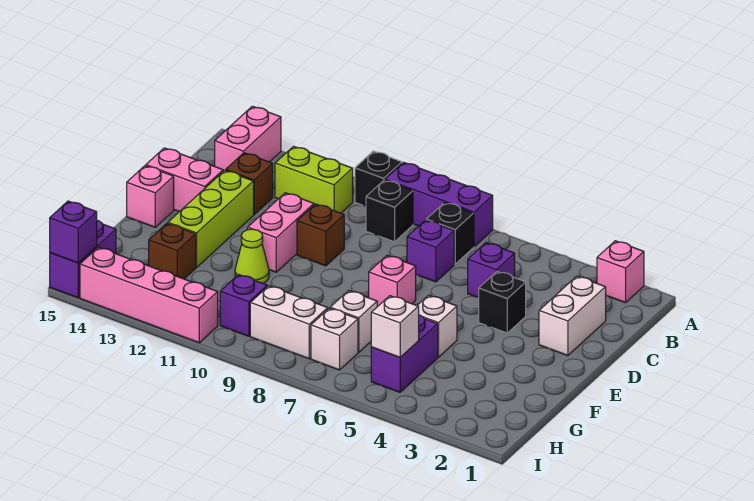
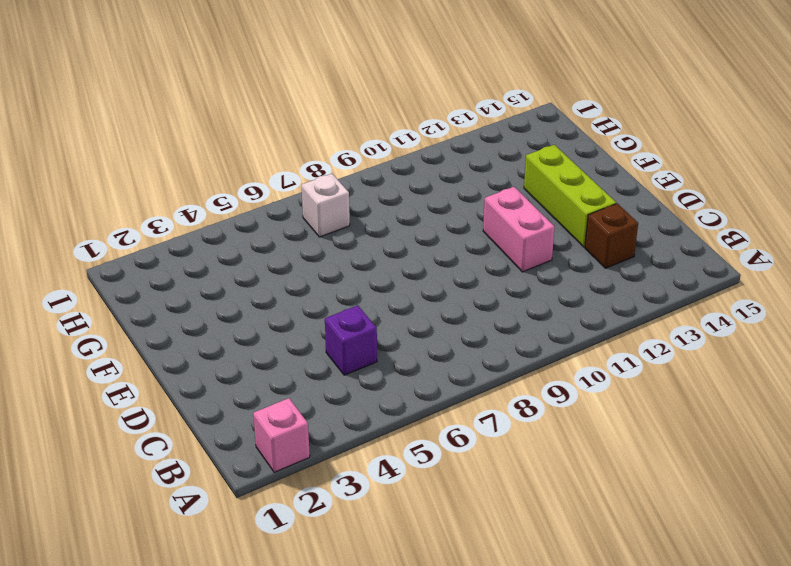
none -> purple brick A7:A9 level 1
none -> black brick A10 level 1
none -> pink brick A14:B14 level 1
none -> black brick B7 level 1

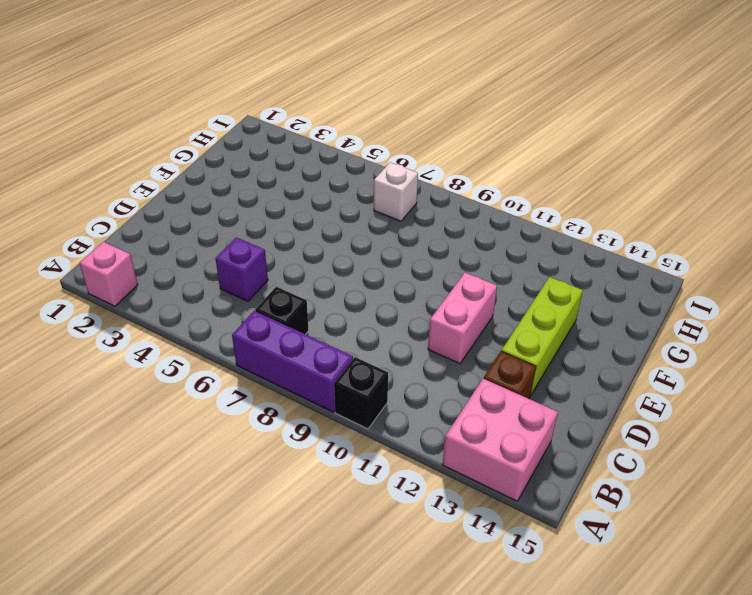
pink brick A13:B14 level 1 -> pink brick A14:B14 level 1
none -> black brick B9 level 1
none -> lime brick B11:B12 level 1
none -> white brick C2:D2 level 1
none -> purple brick C7 level 1

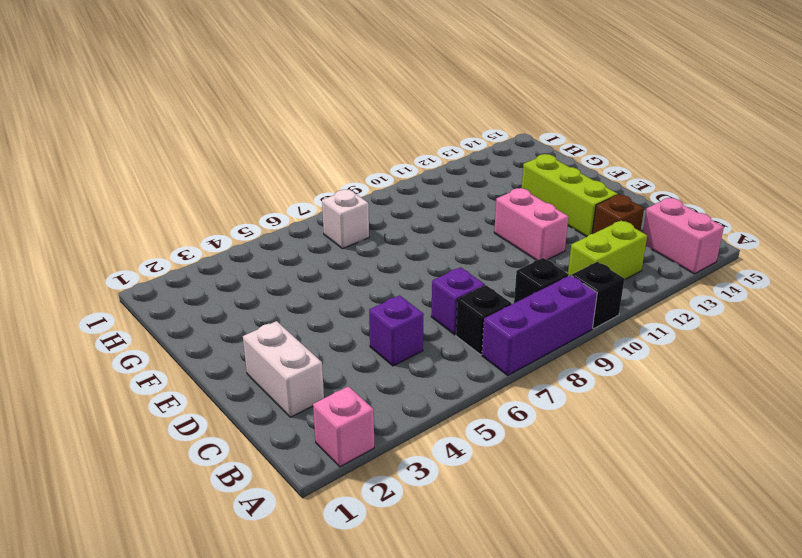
none -> black brick D4 level 1
none -> brown brick D10 level 1
none -> pink brick D14:D15 level 1
none -> pink brick E7 level 1

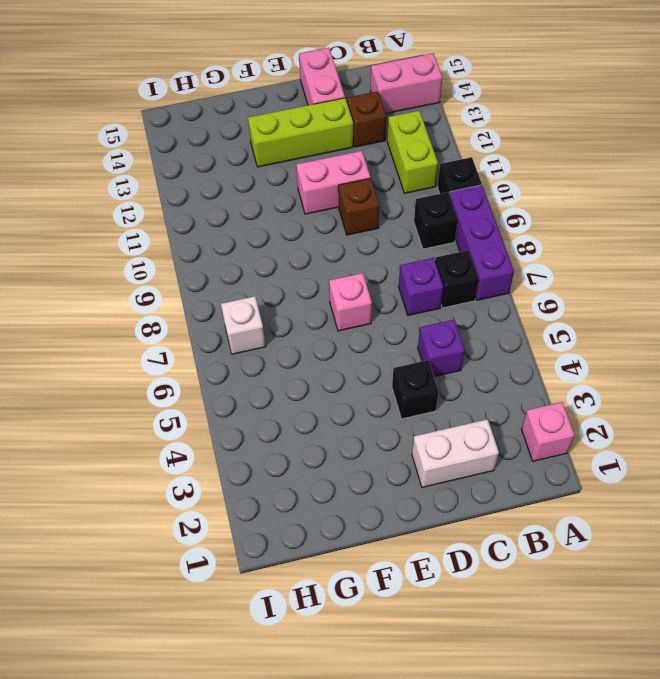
none -> pink brick E15 level 1
none -> white brick F5 level 1
none -> lime cone F11 level 1
none -> purple brick G5:H5 level 1

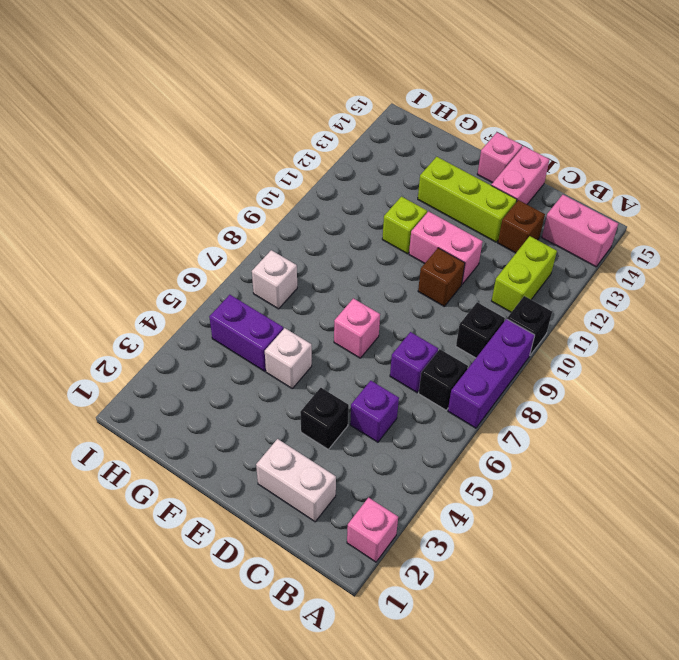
lime brick F11 level 1 -> lime cone F11 level 1
none -> white brick G7 level 1
none -> brown brick G13 level 1
none -> white brick H8:H9 level 1
none -> purple brick H10 level 1

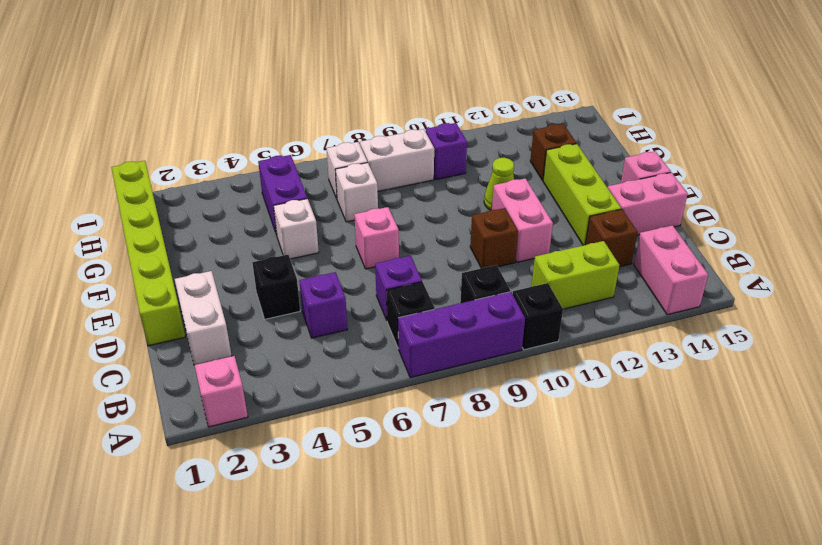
lime brick D1:I1 level 1 -> none
none -> purple brick H15:I15 level 1
none -> pink brick I11:I14 level 1
none -> white brick H5 level 2
none -> purple brick I15 level 2

